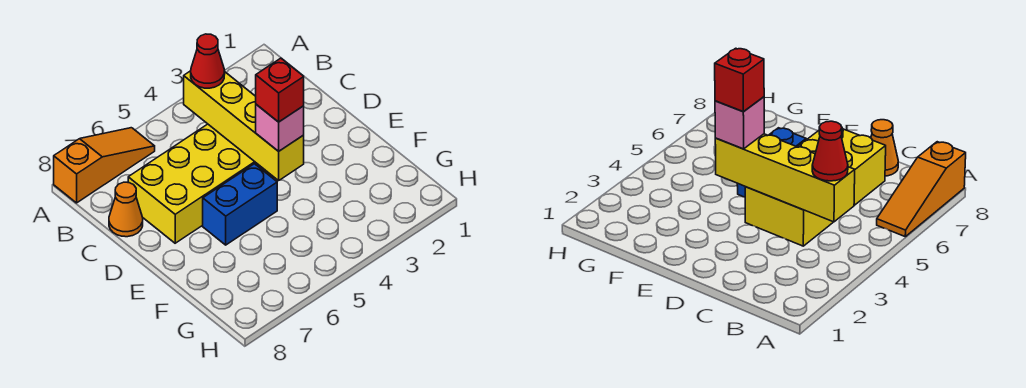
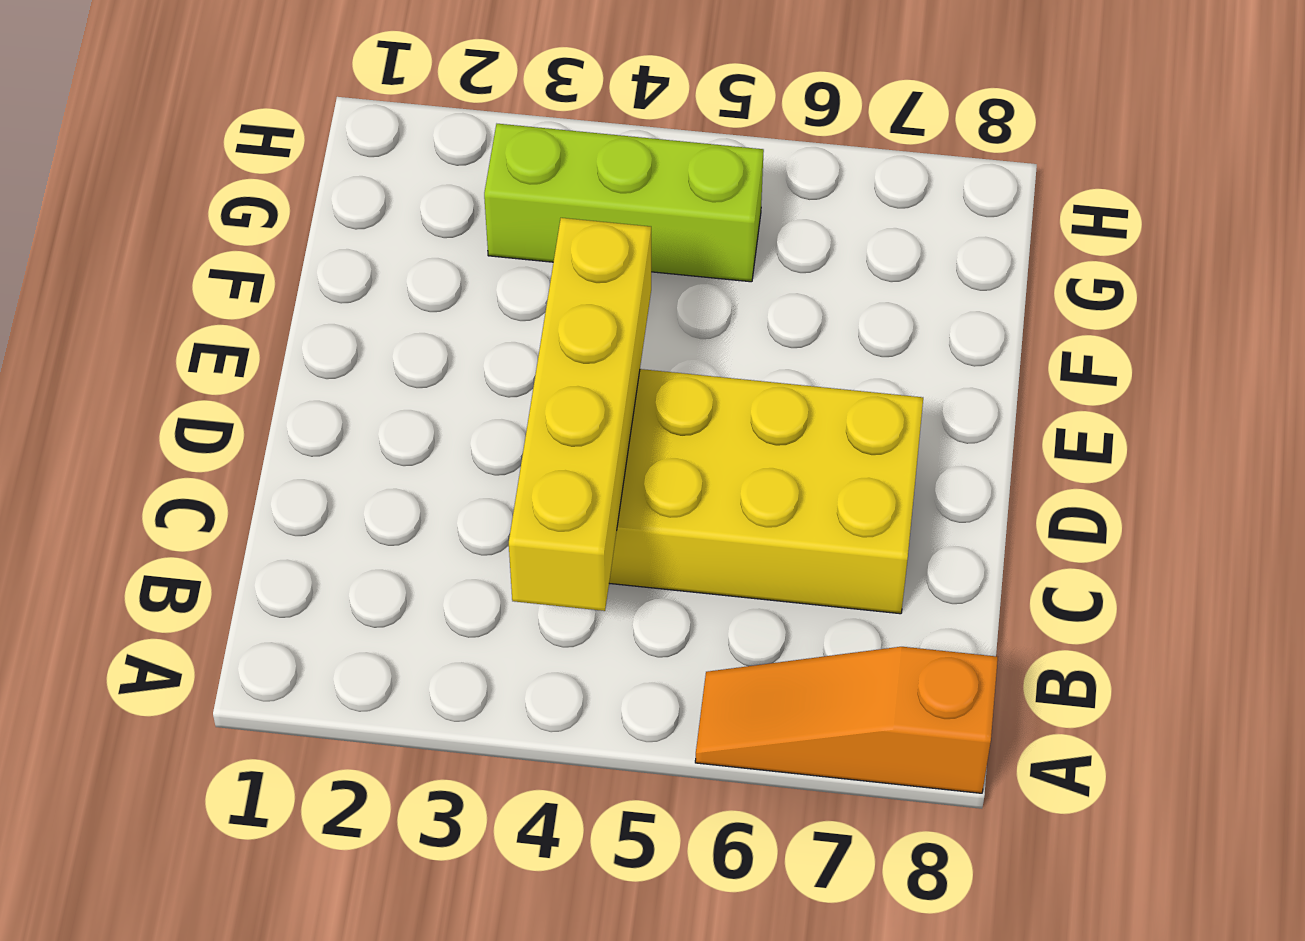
lime brick G3:G5 level 1 -> none
none -> orange cone C8 level 1
none -> blue brick E5:E6 level 1

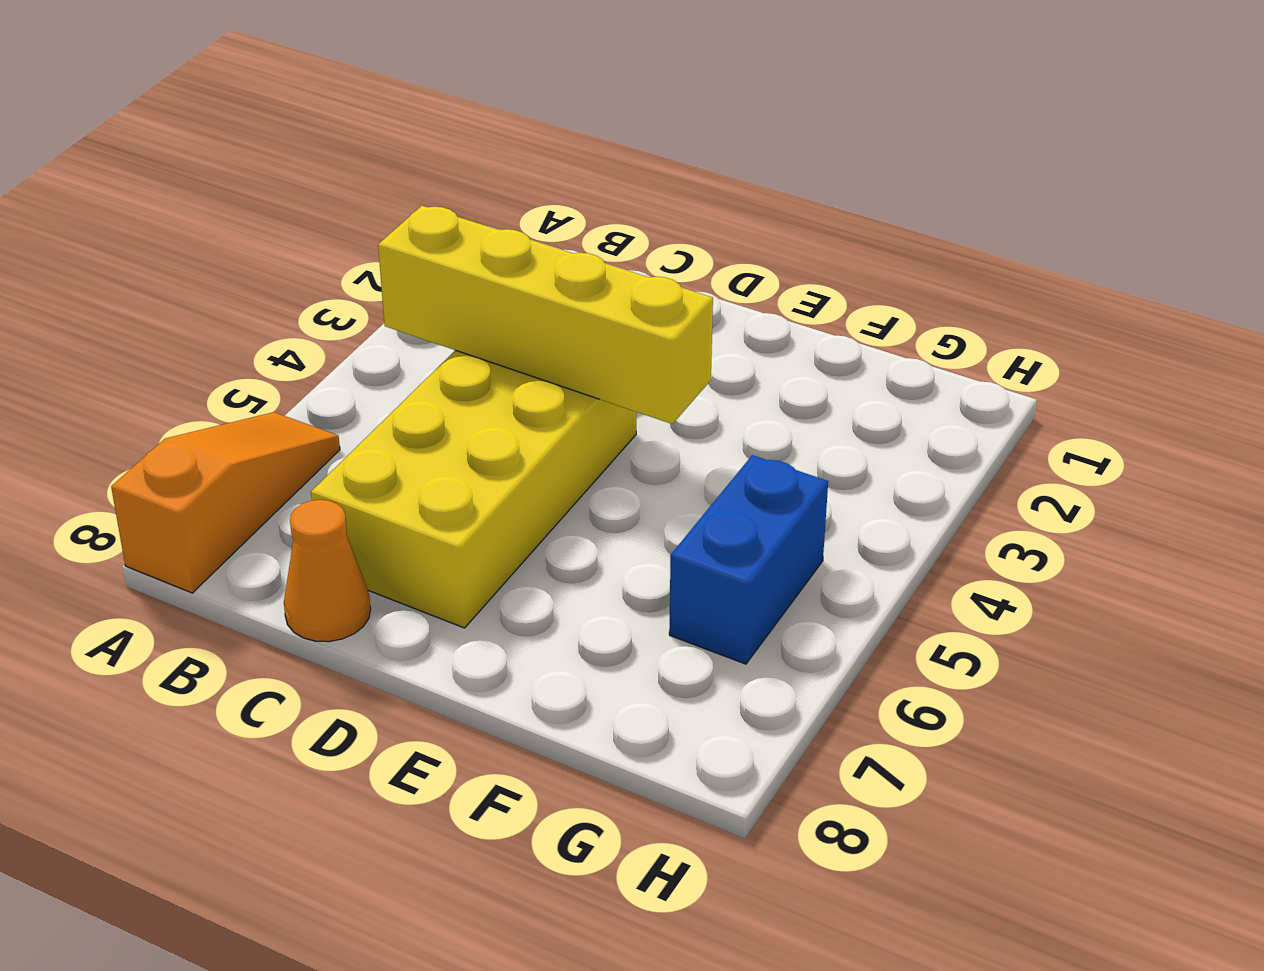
blue brick G5:G6 level 1 -> blue brick E5:E6 level 1
none -> red cone B4 level 3
none -> pink brick E4 level 3

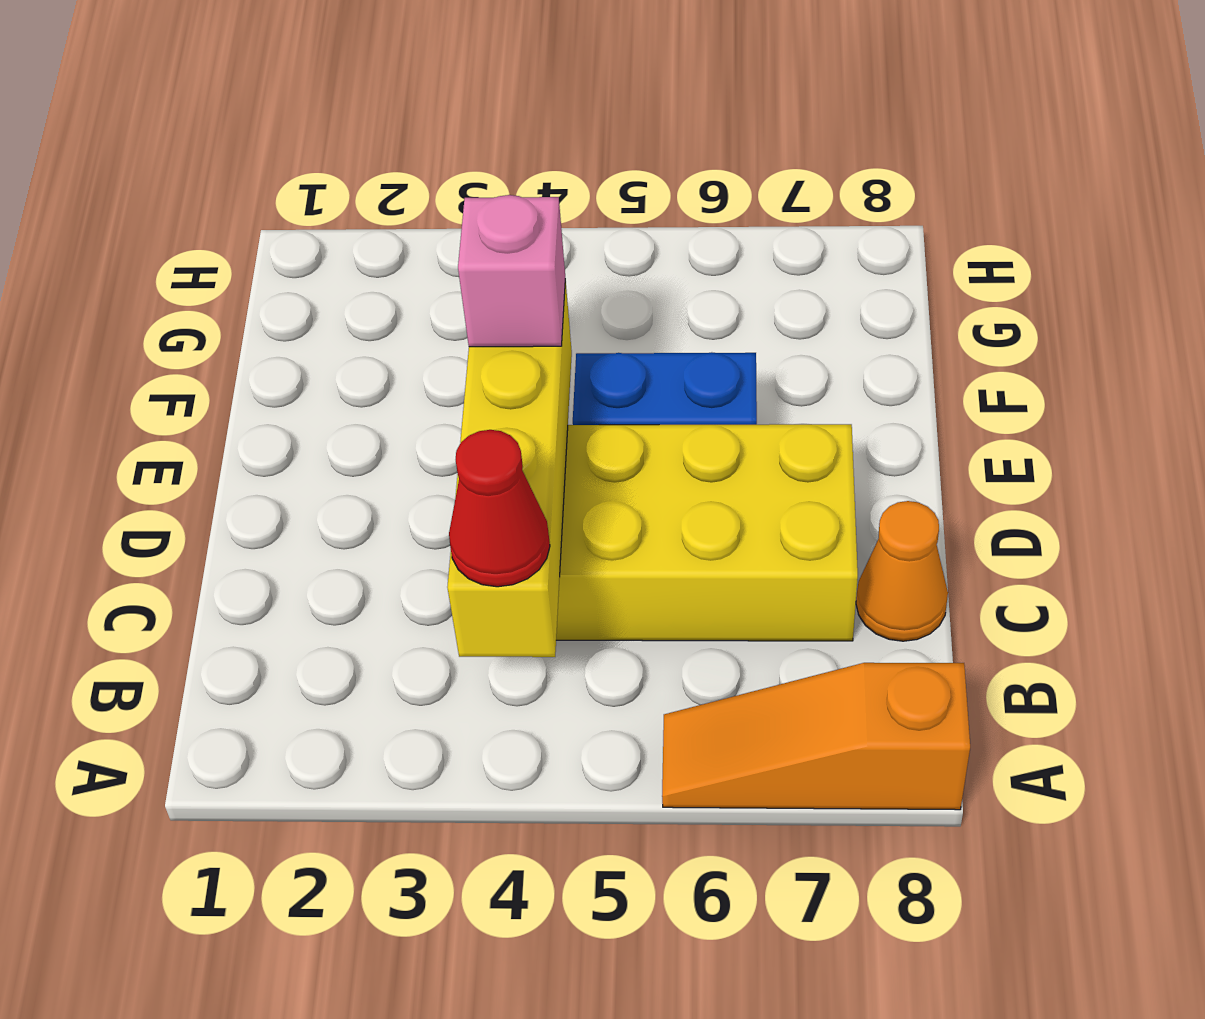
none -> red brick E4 level 4

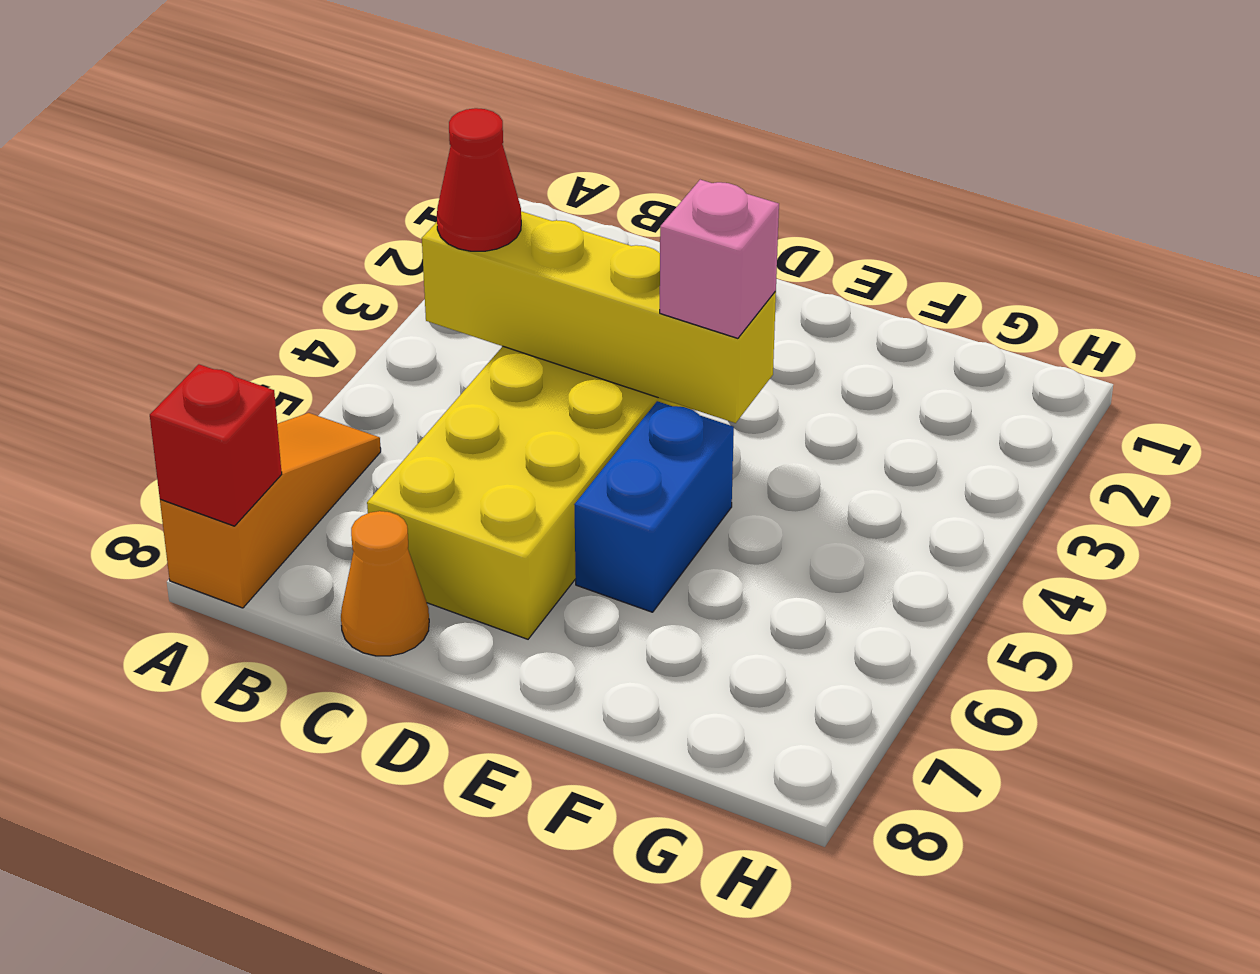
red brick A8 level 2 -> red brick E4 level 4

